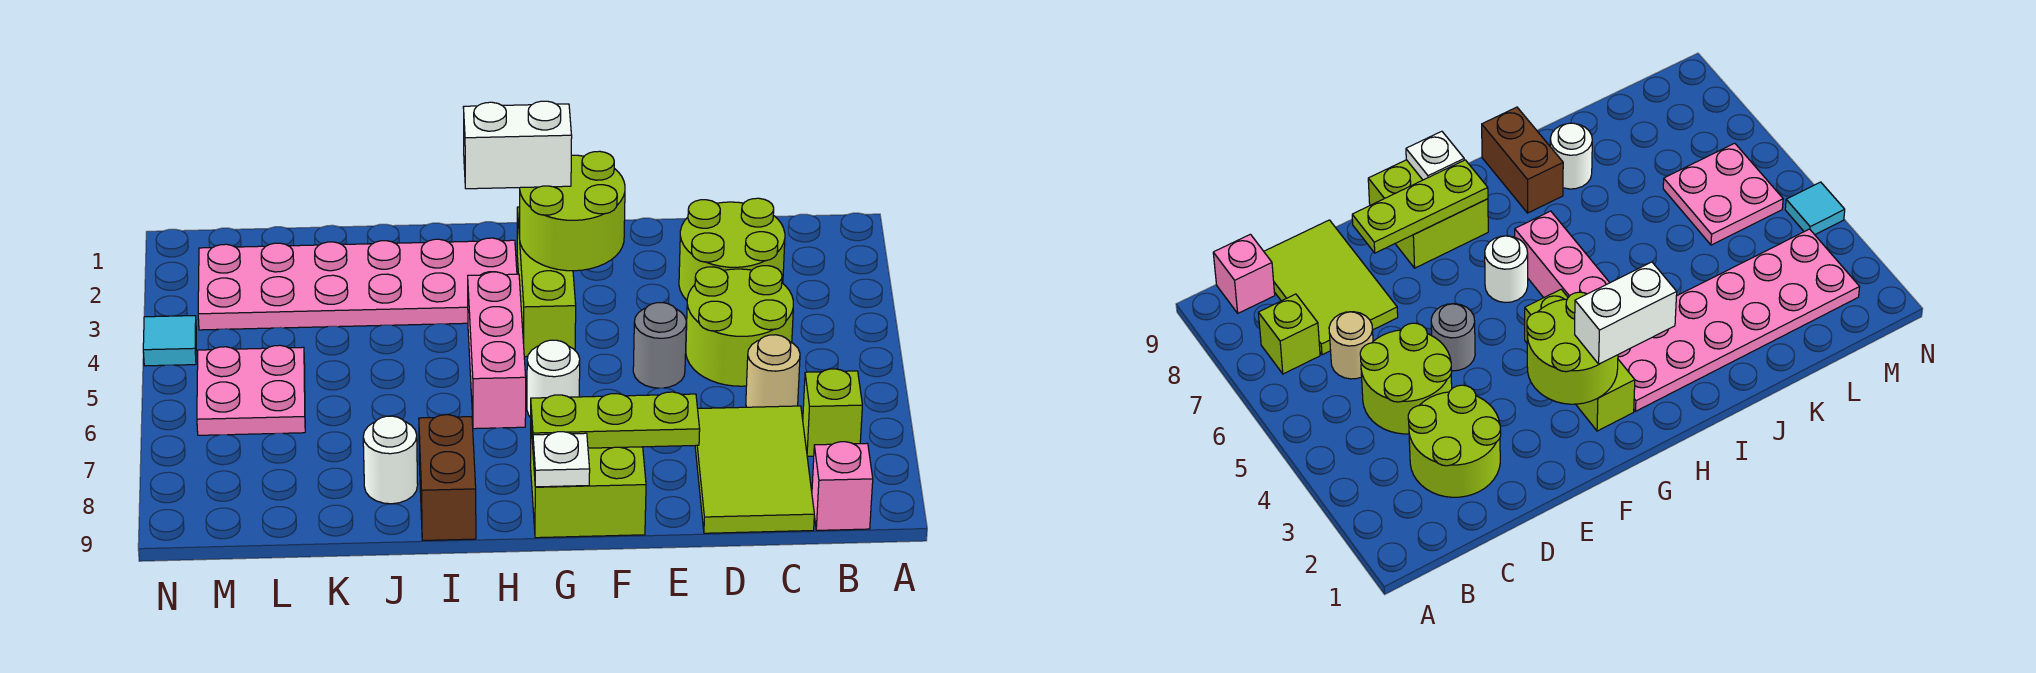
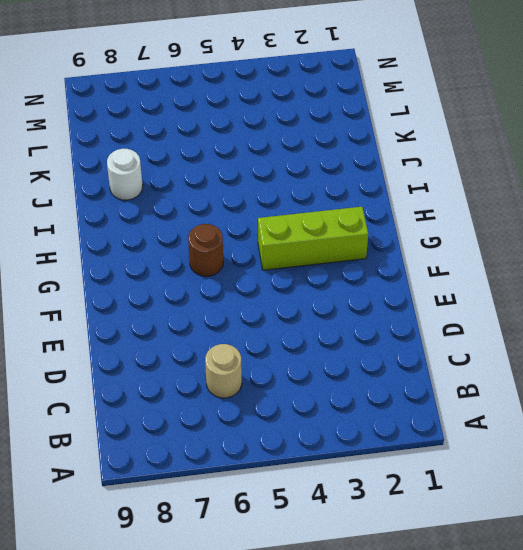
brown round brick G6 level 1 -> white round brick G6 level 1
none -> lime brick B7 level 1
none -> pink brick B9 level 1
none -> lime round brick C2:D3 level 1

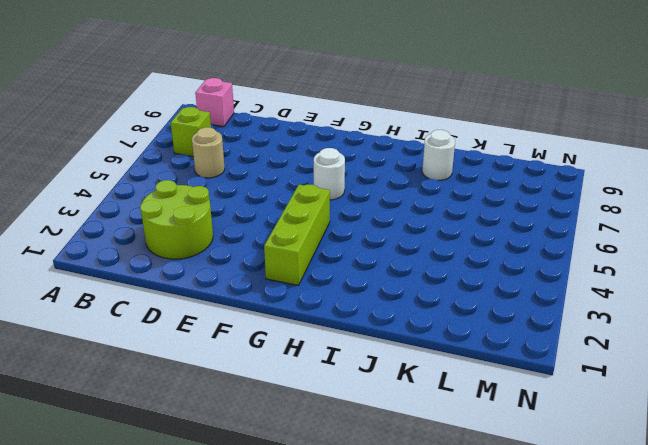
none -> lime round brick C4:D5 level 1
none -> lime tile C7:D9 level 1
none -> grey round brick E5 level 1

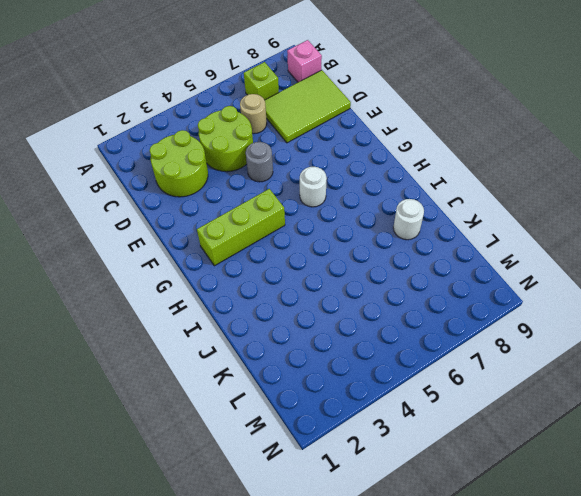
none -> lime brick F8:G9 level 1
none -> pink plate H2:M3 level 1
none -> pink brick H4:H6 level 1

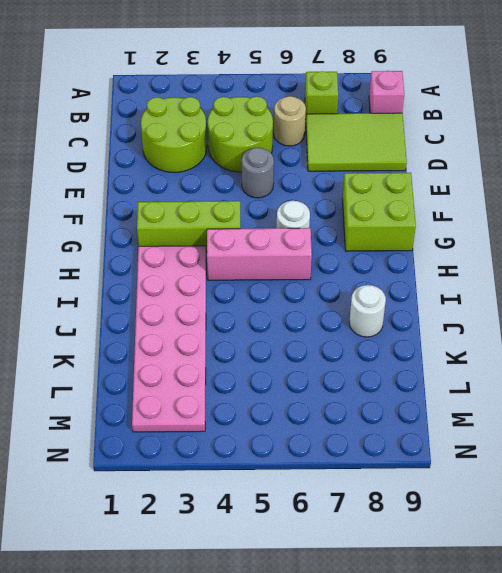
none -> brown brick I8:I9 level 1
none -> pink plate L5:M6 level 1
none -> cyan tile N4 level 1

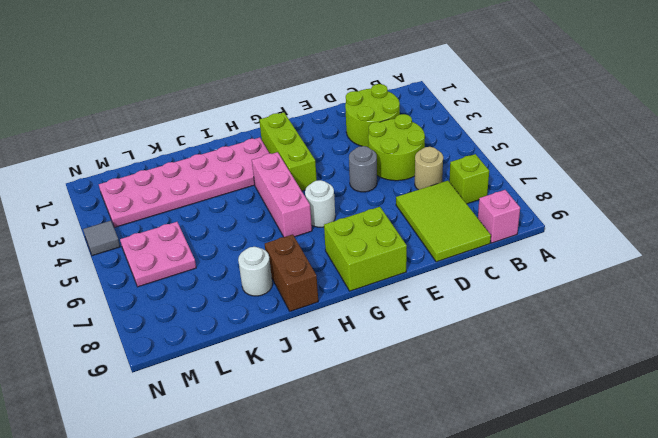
grey tile N4 level 1 -> cyan tile N4 level 1
none -> lime plate E8:G8 level 2
none -> lime round brick F2:G3 level 2
none -> white plate G9 level 2

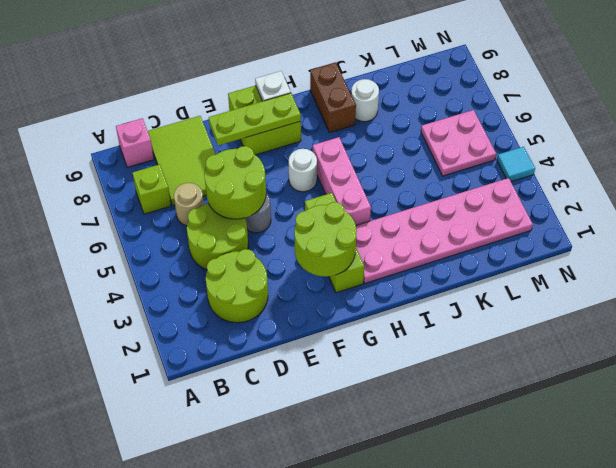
lime round brick D5:E6 level 2 -> none
none -> white brick G2:H2 level 3

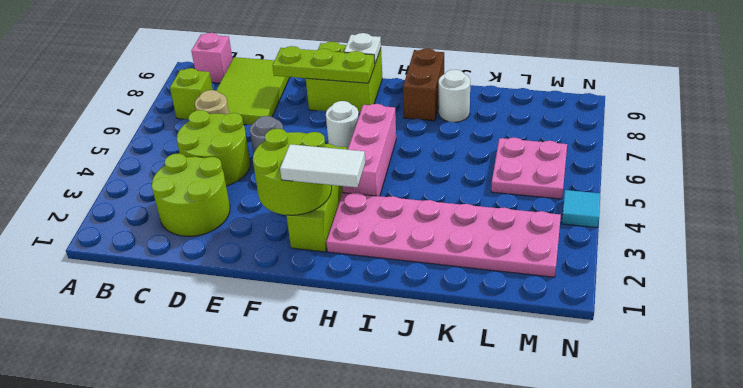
white tile G2:H2 level 3 -> white brick G2:H2 level 3

